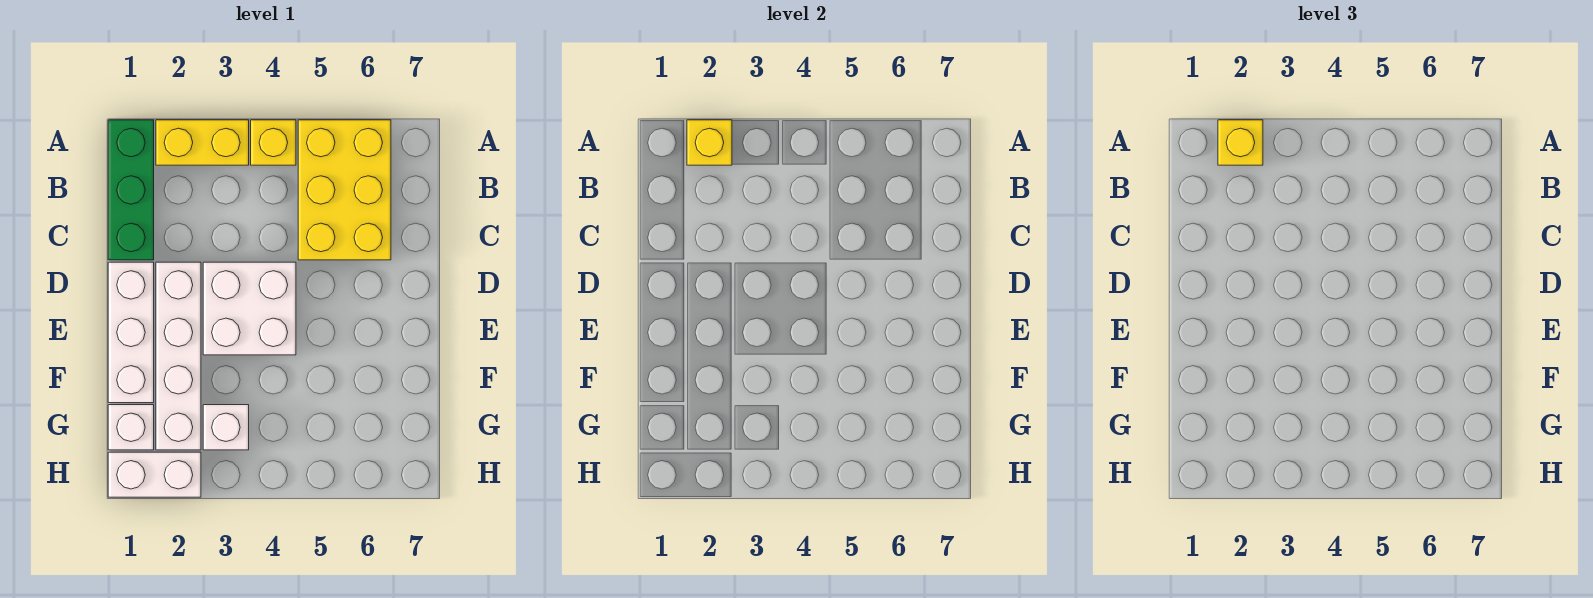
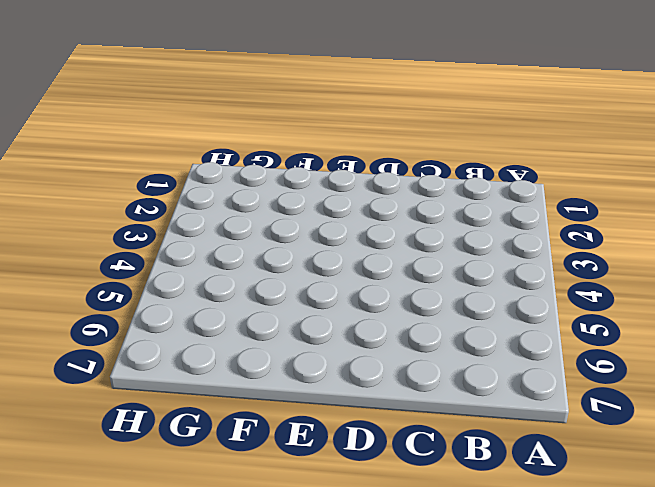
none -> green brick A1:C1 level 1
none -> yellow brick A2:A3 level 1
none -> yellow brick A4 level 1

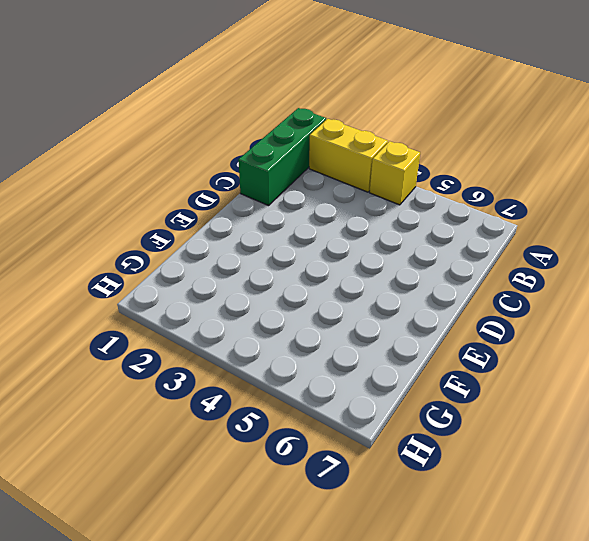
none -> yellow brick A5:C6 level 1
none -> white brick D1:F1 level 1
none -> white brick D2:G2 level 1

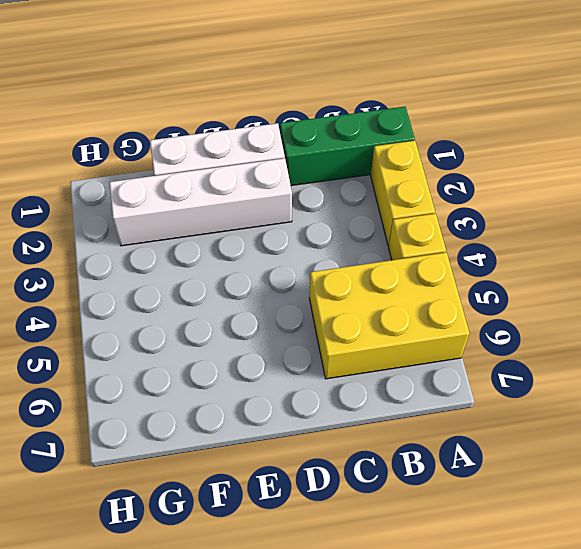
none -> white brick D3:E4 level 1
none -> white brick G1 level 1
none -> white brick G3 level 1

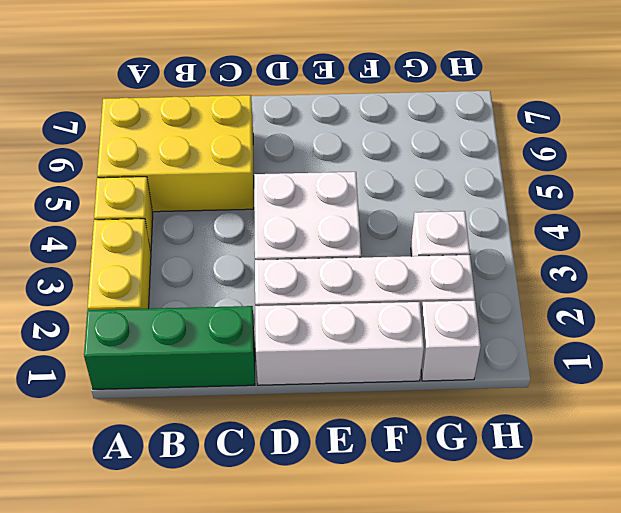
none -> white brick H1:H2 level 1
none -> yellow brick A2 level 2
none -> yellow brick A2 level 3

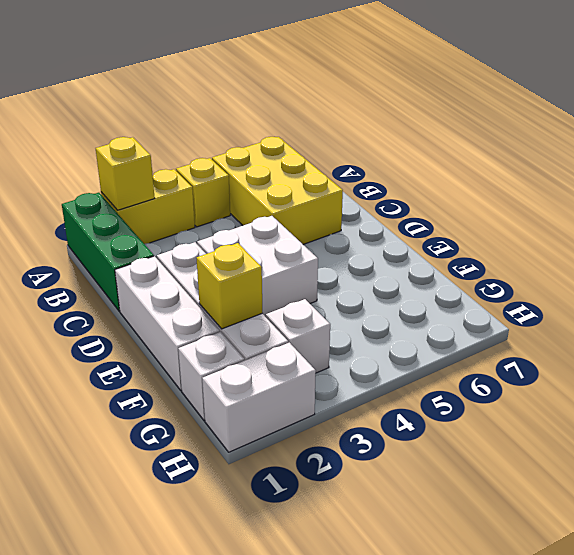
yellow brick F2 level 2 -> yellow brick A2 level 3

